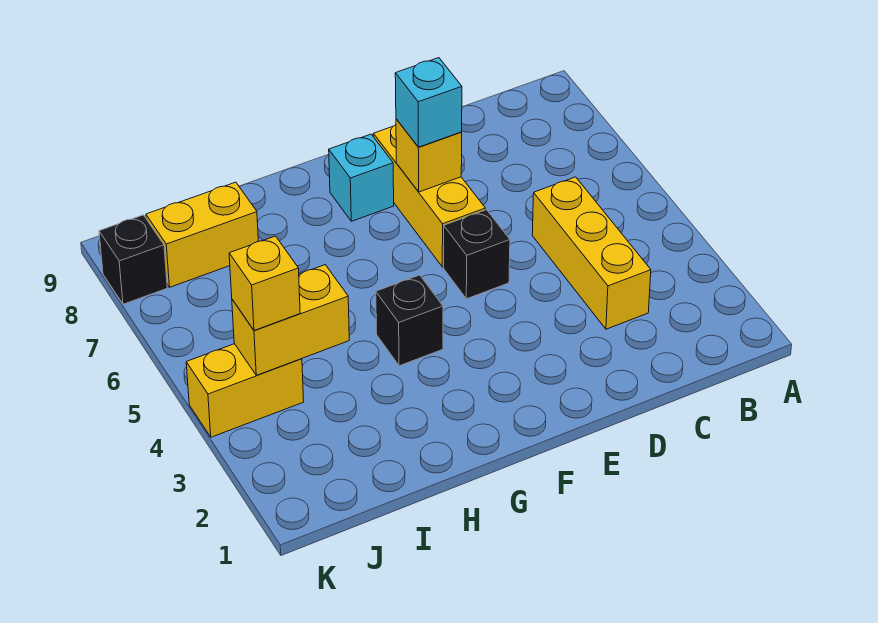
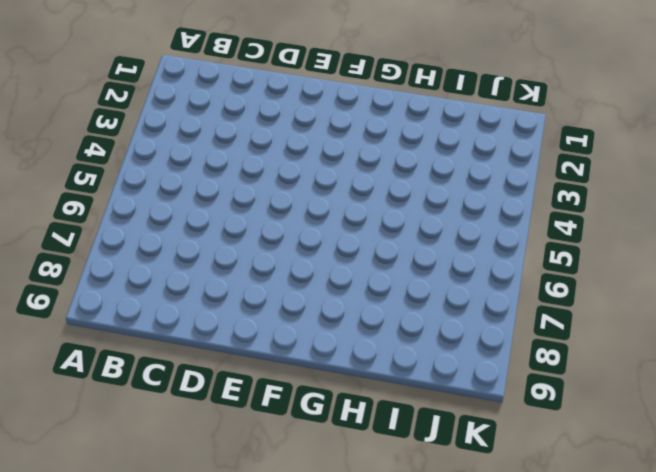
none -> yellow brick C3:C5 level 1
none -> black brick E5 level 1
none -> yellow brick E6:E8 level 1

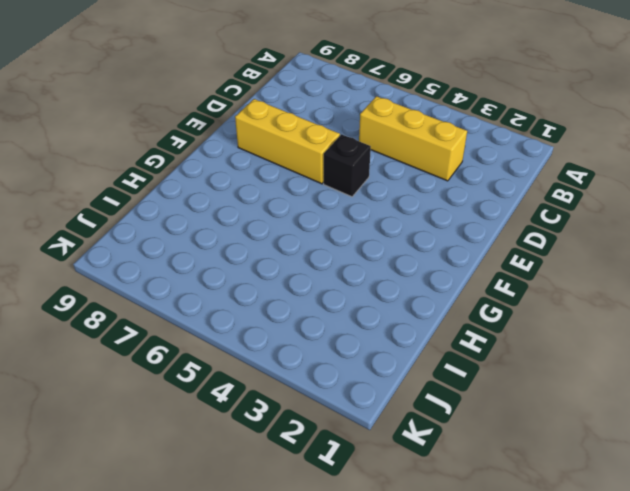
none -> cyan brick F8 level 1
none -> black brick G4 level 1
none -> yellow brick I8:J8 level 1

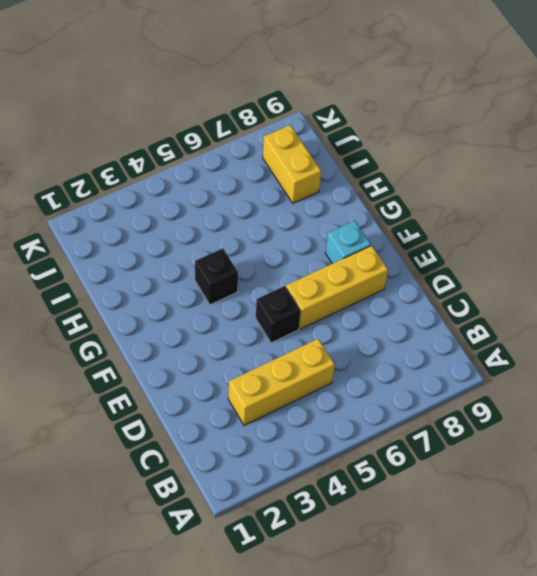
none -> yellow brick J4:K4 level 1
none -> black brick K8 level 1
none -> yellow brick E7 level 2

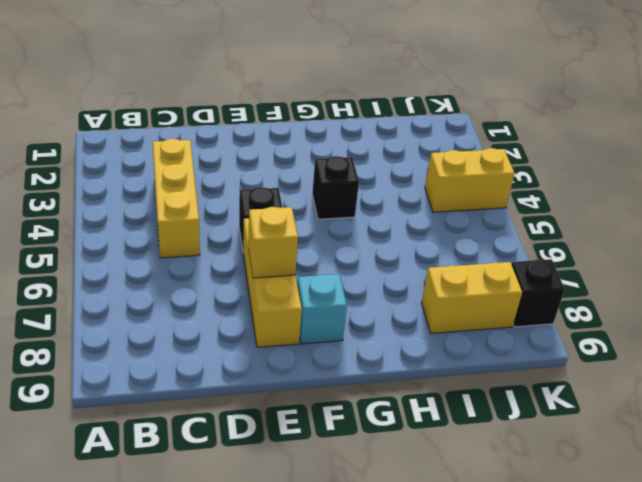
none -> yellow brick I4:J4 level 2
none -> cyan brick E7 level 3
none -> yellow brick J4 level 3

